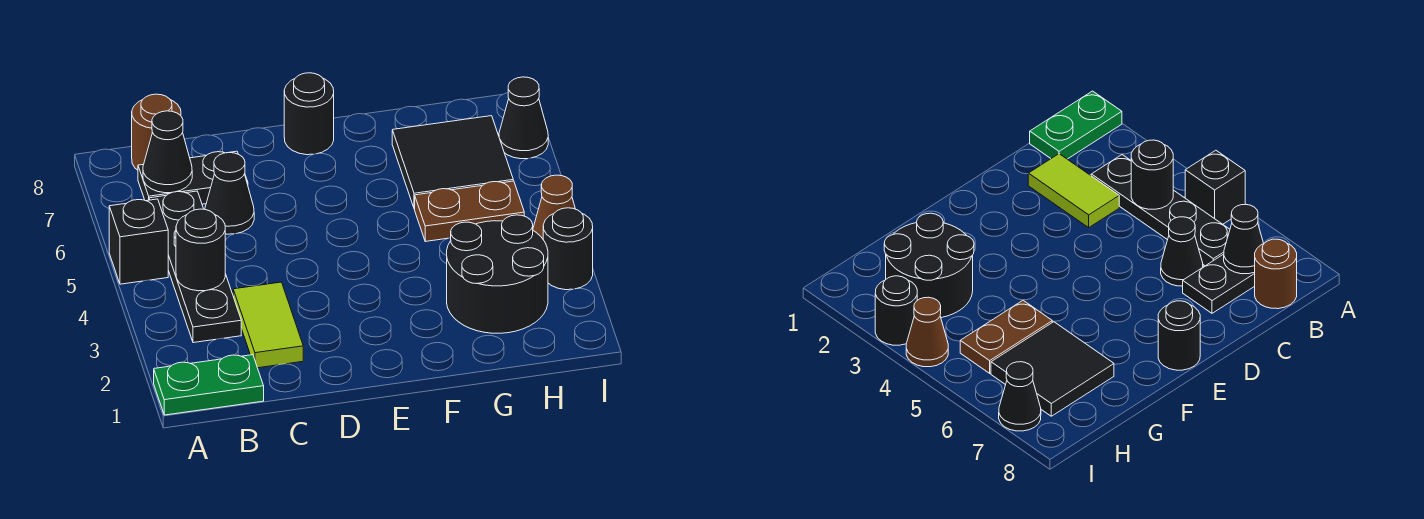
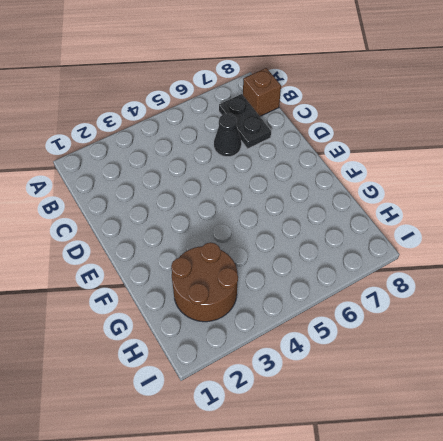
brown brick B8 level 1 -> brown round brick B8 level 1
brown round brick G2:H3 level 1 -> black round brick G2:H3 level 1
none -> green plate A1:B1 level 1
none -> black brick A5 level 1
none -> black plate B3:B6 level 1

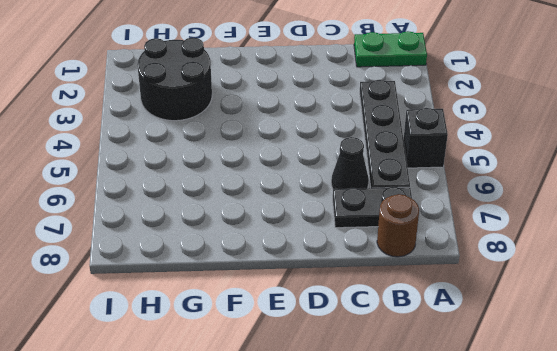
none -> lime tile C2:C3 level 1
none -> black round brick E8 level 1
none -> brown plate G5:H5 level 1

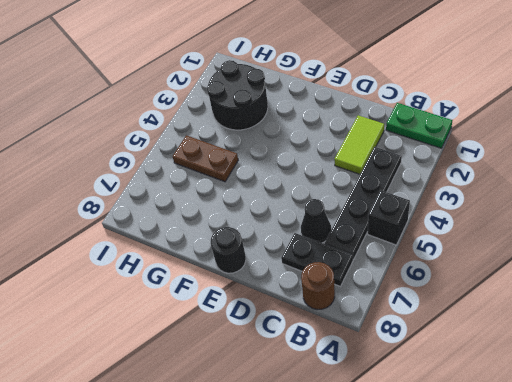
none -> black tile G6:H7 level 1
none -> black round brick I3 level 1
none -> brown cone I4 level 1

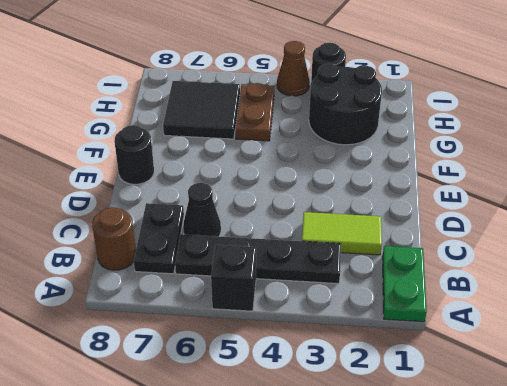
none -> black cone I7 level 1
none -> black round brick B4 level 2
none -> black cone B7 level 2

